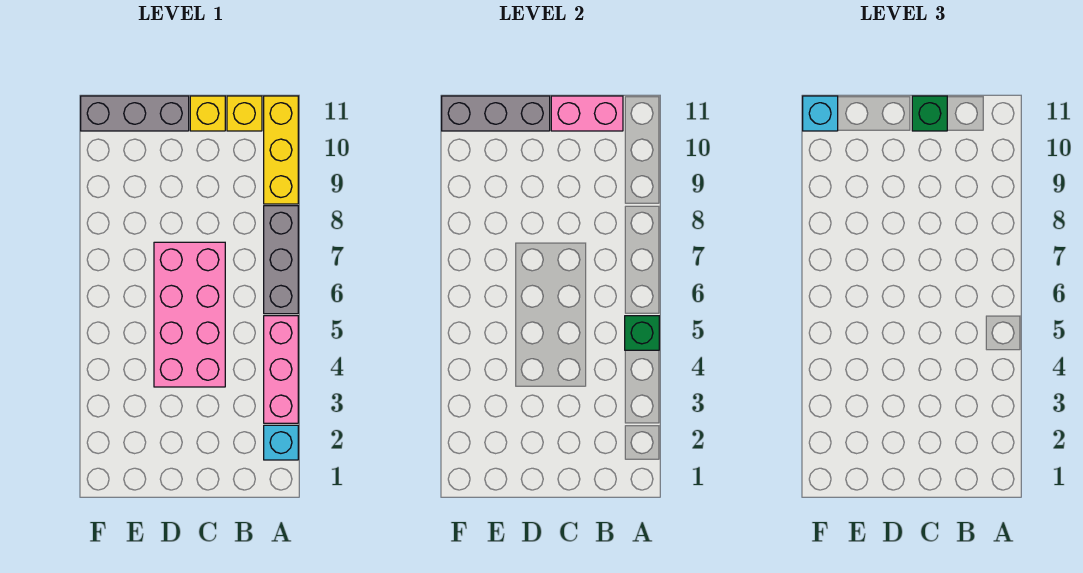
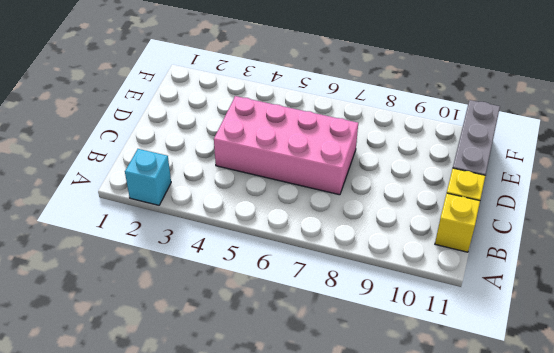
none -> pink brick A3:A5 level 1
none -> grey brick A6:A8 level 1
none -> yellow brick A9:A11 level 1

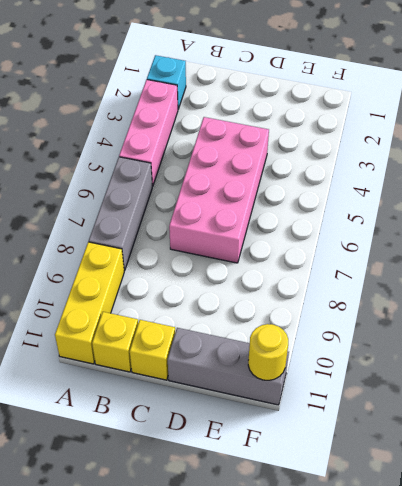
yellow round brick F11 level 2 -> grey brick D11:F11 level 2
none -> green brick A5 level 2
none -> pink brick B11:C11 level 2
none -> green brick C11 level 3

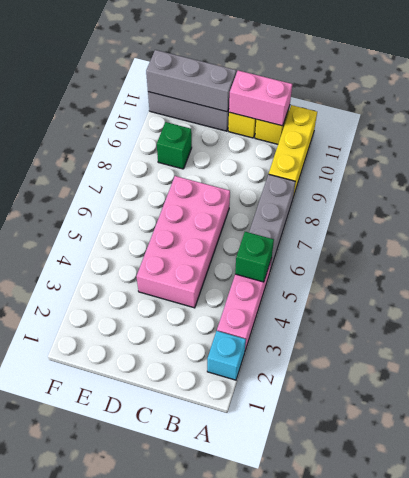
green brick E9 level 1 -> green brick C11 level 3
none -> cyan brick F11 level 3

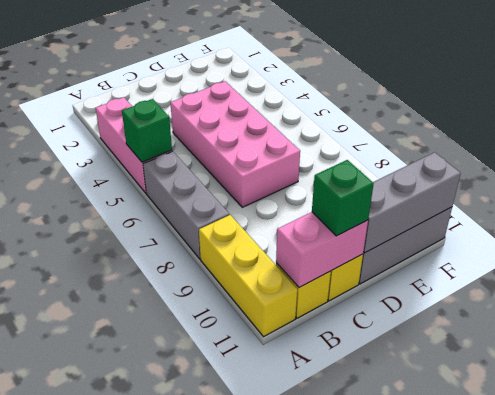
none -> cyan brick A2 level 1
none -> cyan brick F11 level 3

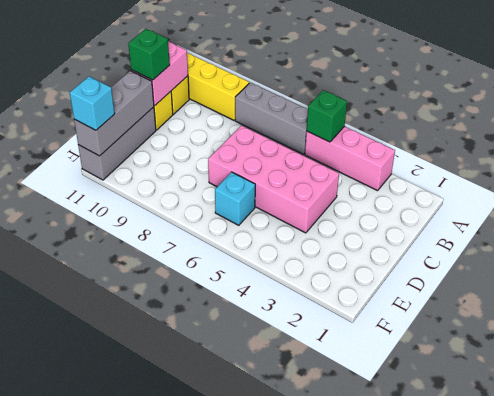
cyan brick E6 level 1 -> cyan brick A2 level 1

